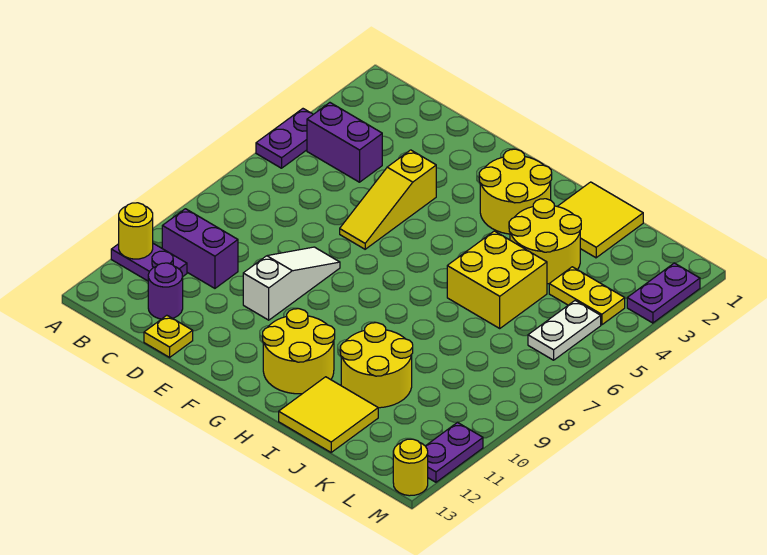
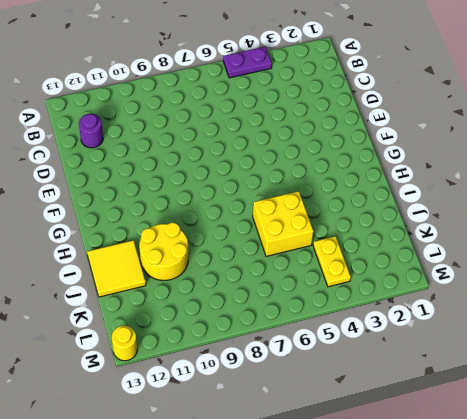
none -> purple plate A11:B11 level 1
none -> purple brick B4:C4 level 1
none -> purple brick B10:C10 level 1

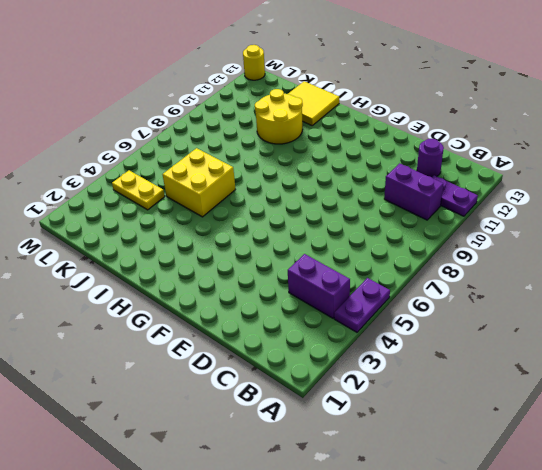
none -> yellow plate D13 level 1
none -> yellow slope E4:E6 level 1 top 4
none -> white slope E8:E10 level 1 top 10

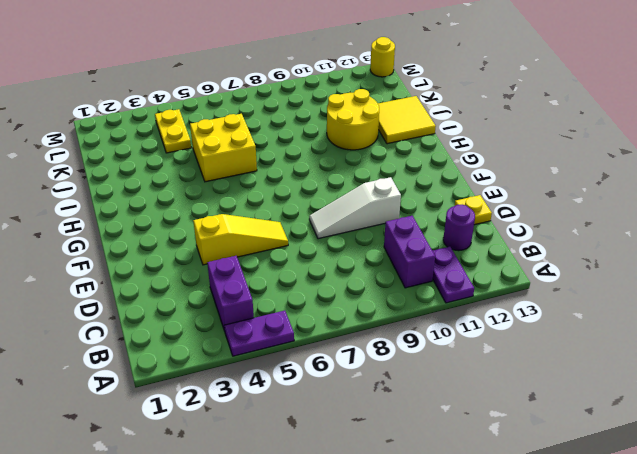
none -> yellow round brick G2:H3 level 1
none -> yellow round brick G11:H12 level 1
none -> yellow tile I1:J2 level 1

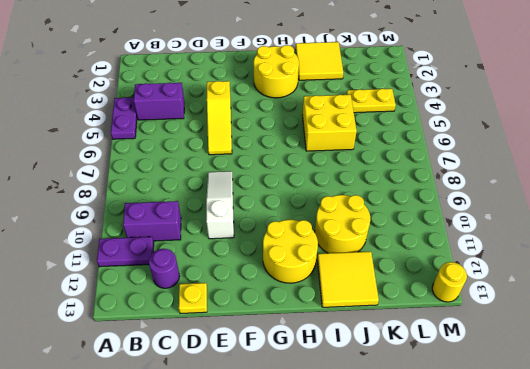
none -> yellow round brick I3:J4 level 1
none -> white plate L5:L6 level 1
none -> purple plate M2:M3 level 1

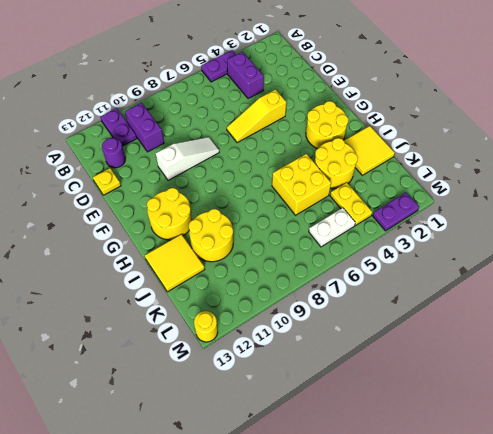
none -> purple plate M11:M12 level 1
none -> yellow round brick A11 level 2

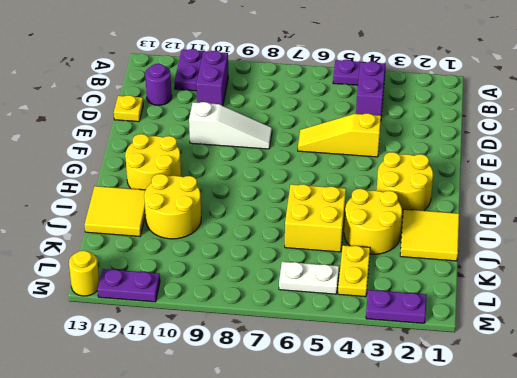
none -> yellow round brick A11 level 2

